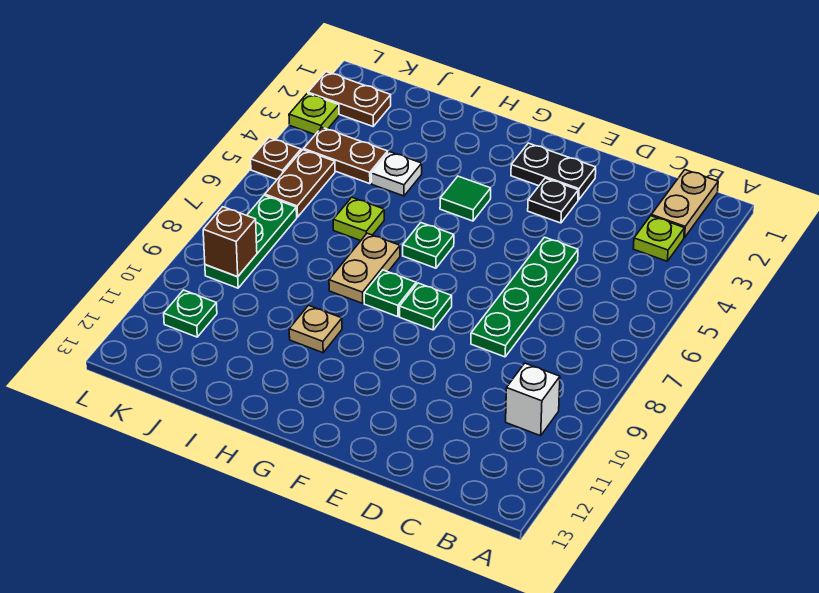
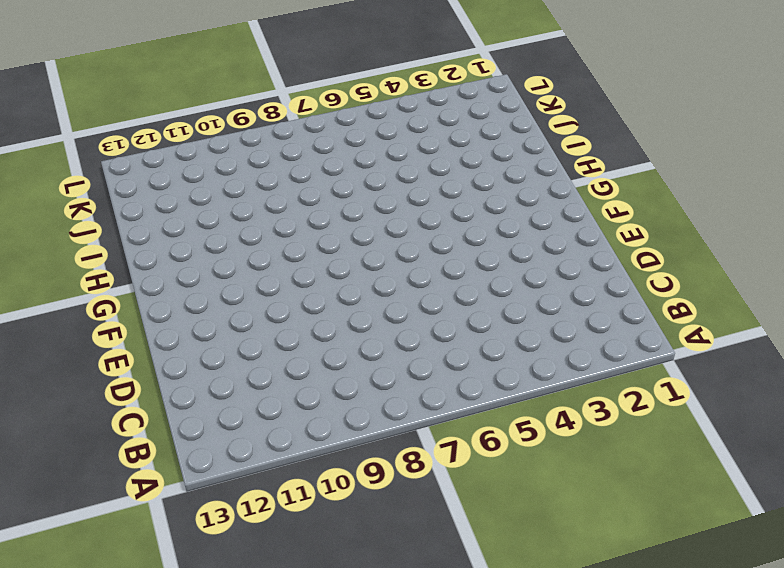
none -> tan plate B1:B2 level 1
none -> lime plate B3 level 1
none -> white brick B10 level 1

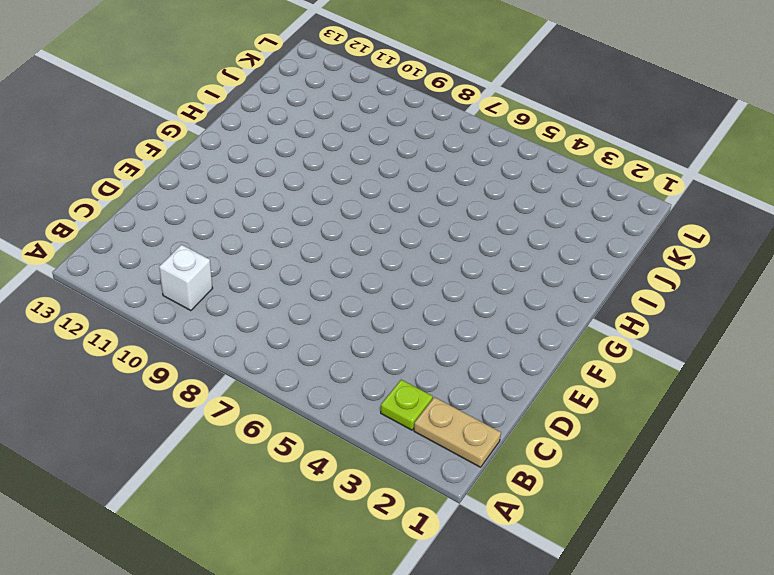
none -> green plate D5:D8 level 1
none -> black plate E2:F2 level 1
none -> black plate E3 level 1

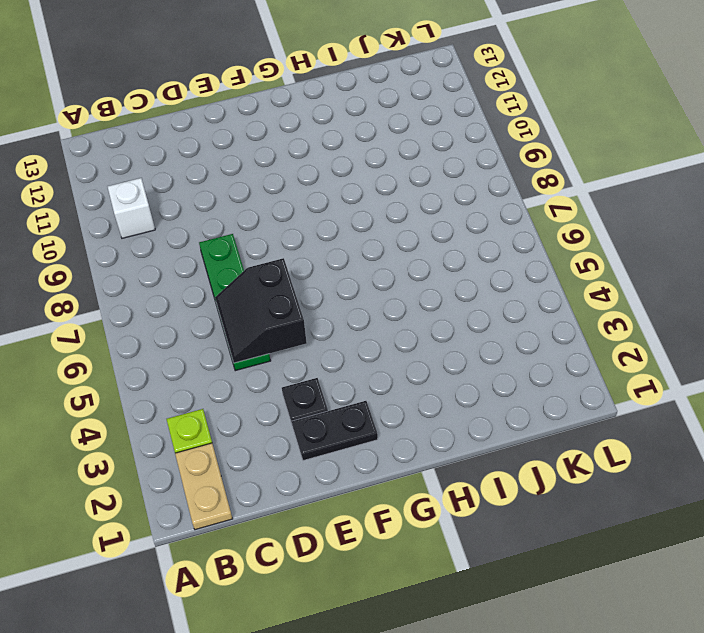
black slope D5:E6 level 2 top E -> none
none -> green plate F8 level 1
none -> green tile G4 level 1
none -> green plate G6 level 1

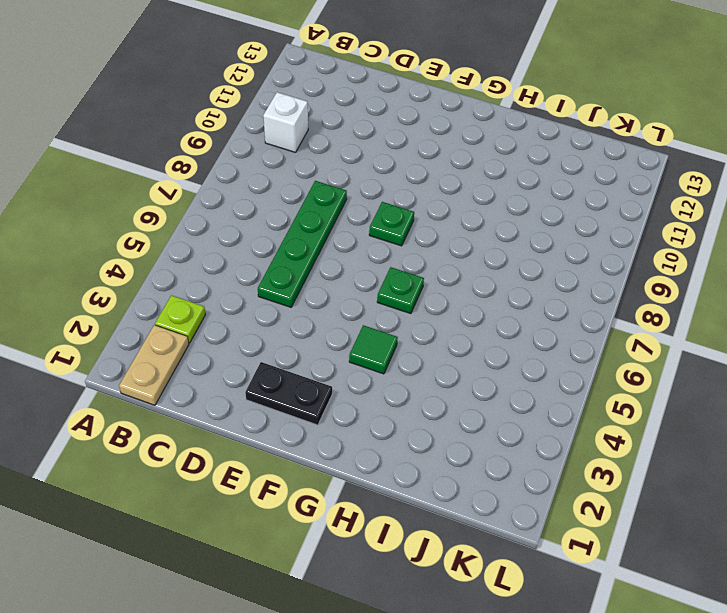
none -> black plate E3 level 1
none -> green plate G8 level 1
none -> tan plate H7:H8 level 1

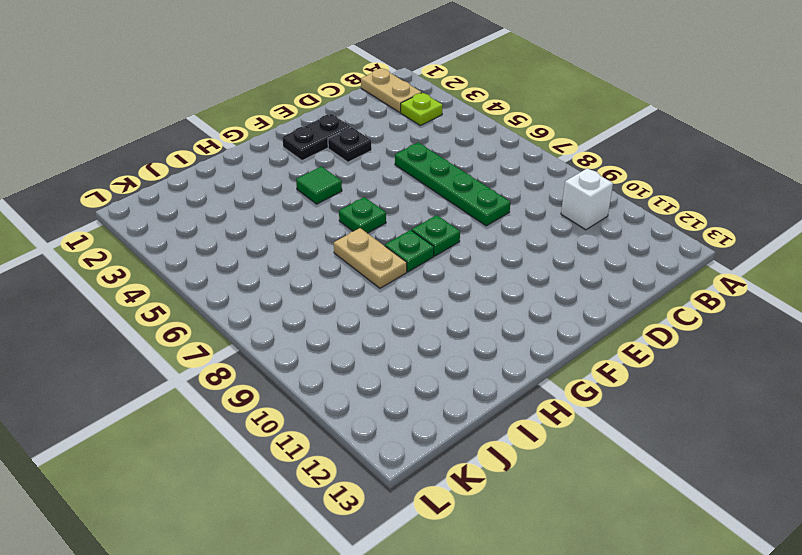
none -> tan plate H10 level 1
none -> white plate I4 level 1
none -> lime plate I6 level 1

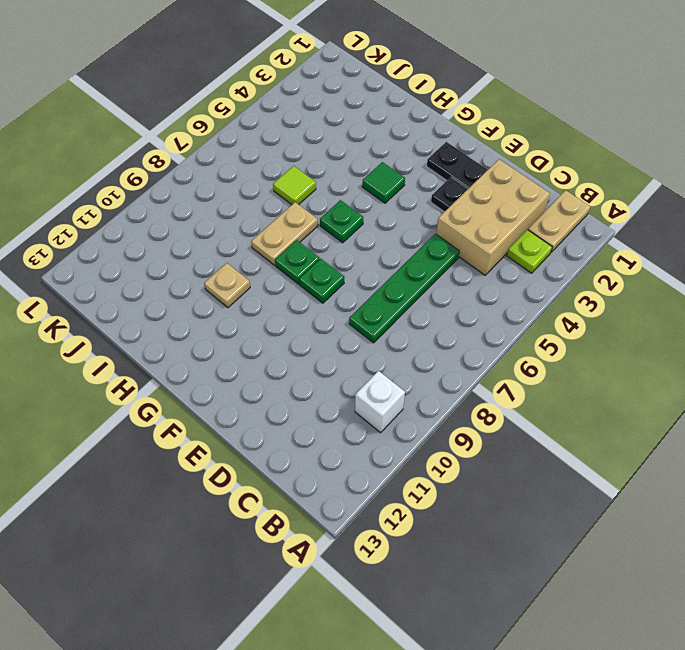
tan brick C2:D4 level 1 -> none
lime tile I6 level 1 -> lime plate I6 level 1
none -> white plate I4 level 1
none -> brown plate J4:K4 level 1
none -> brown plate K2:L2 level 1

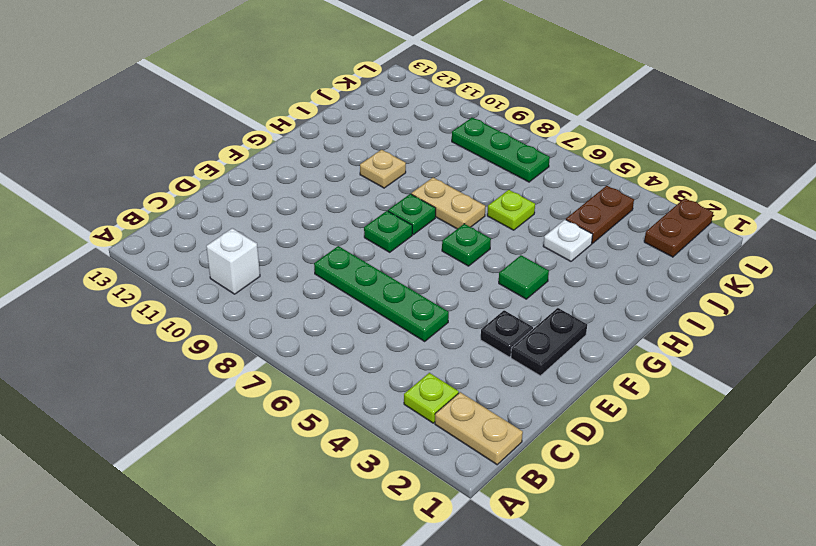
none -> brown plate K5:K6 level 1
none -> green plate K11 level 1
none -> lime plate L3 level 1

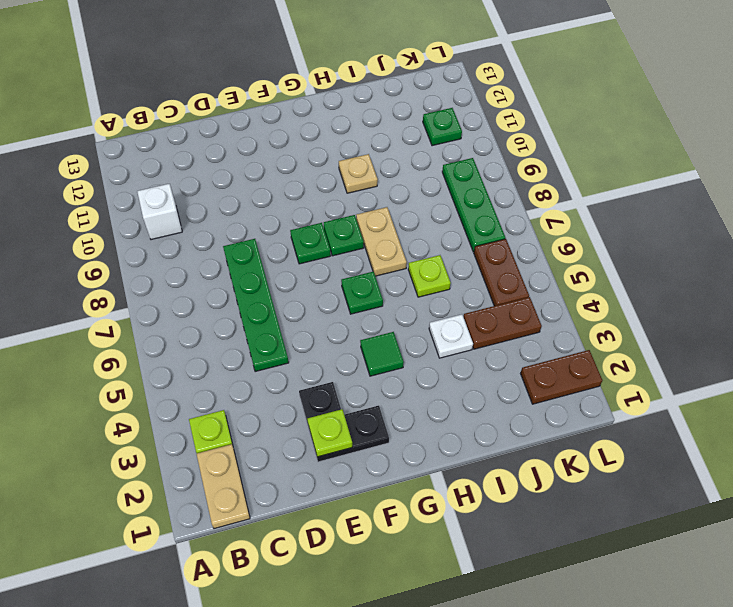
lime plate E2 level 2 -> lime plate L3 level 1
none -> brown plate L5 level 1
none -> brown brick K9 level 2

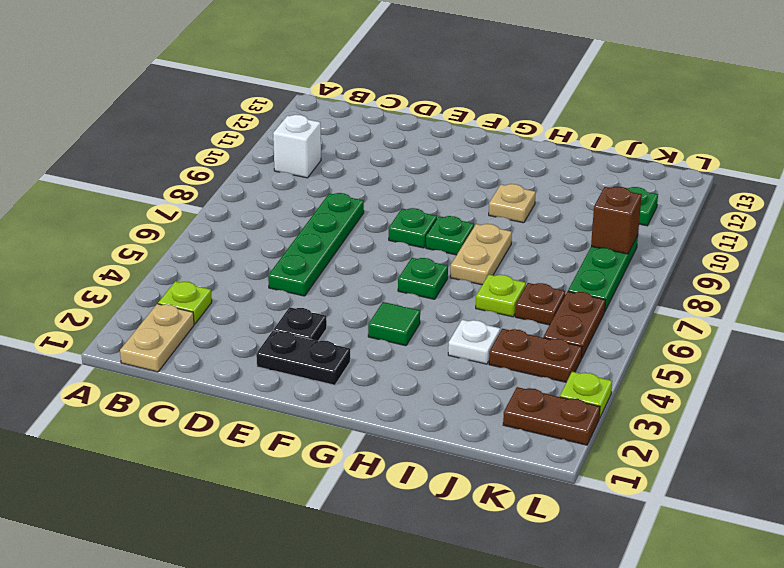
brown plate J6 level 1 -> brown plate L5 level 1

